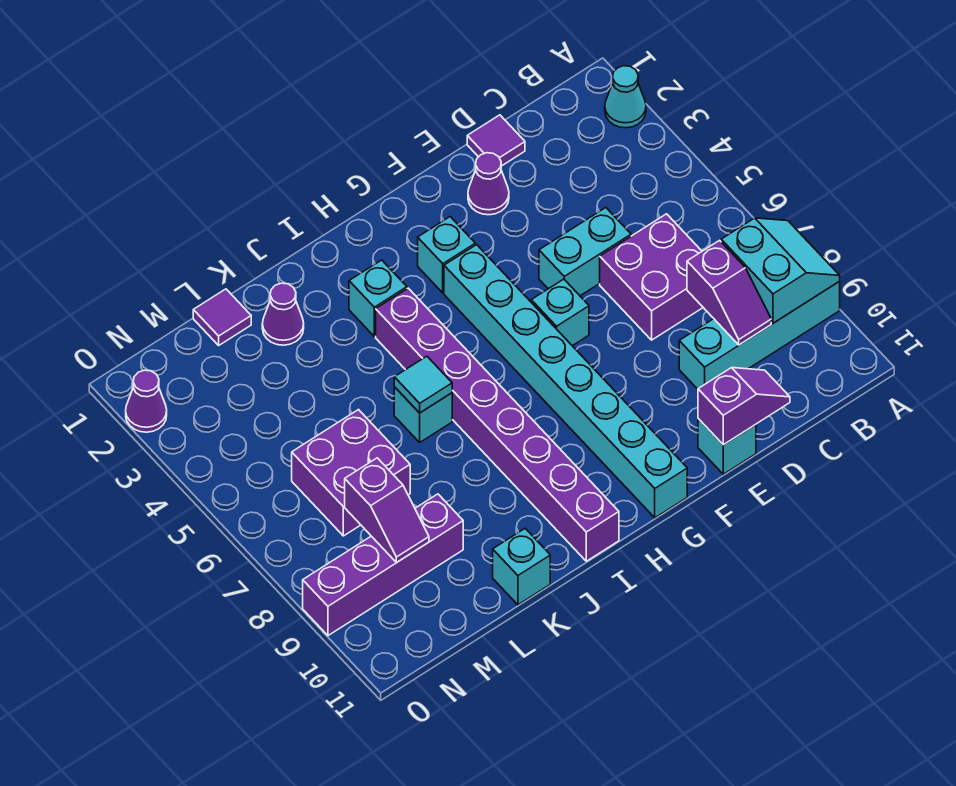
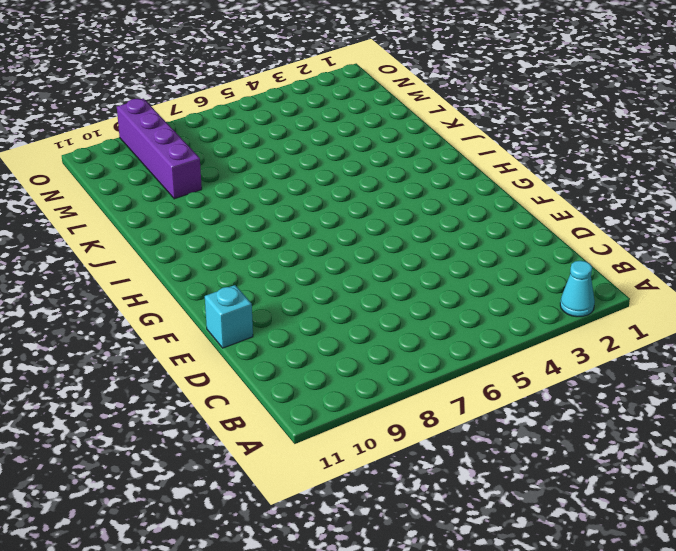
none -> cyan brick A9:D9 level 1
none -> purple brick C6:D7 level 1
none -> purple tile D1 level 1

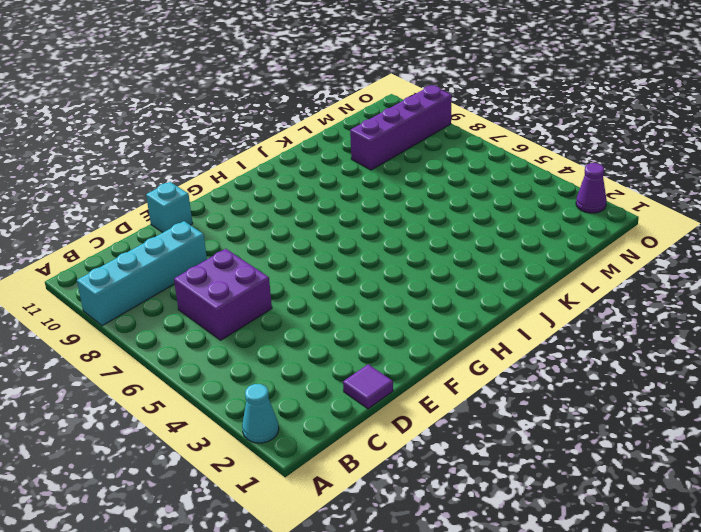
none -> cyan brick D5:E5 level 1
none -> purple cone E2 level 1
none -> cyan brick F6 level 1

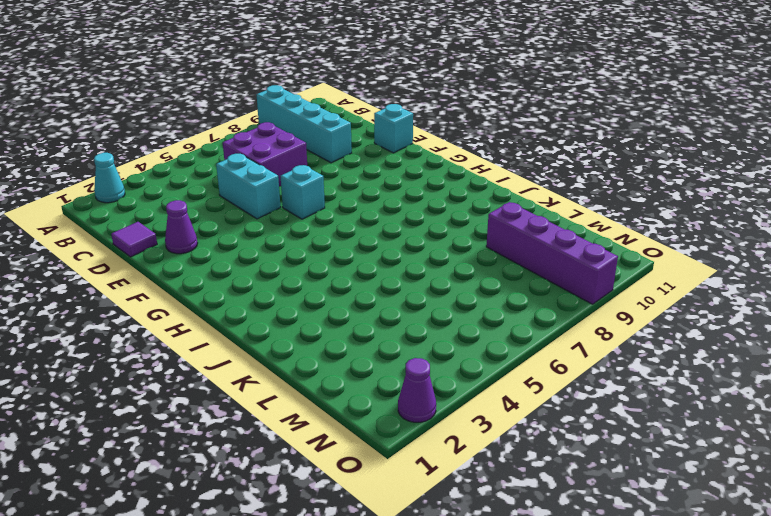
none -> cyan brick G3 level 1
none -> cyan brick G4:G11 level 1
none -> cyan brick I3 level 1

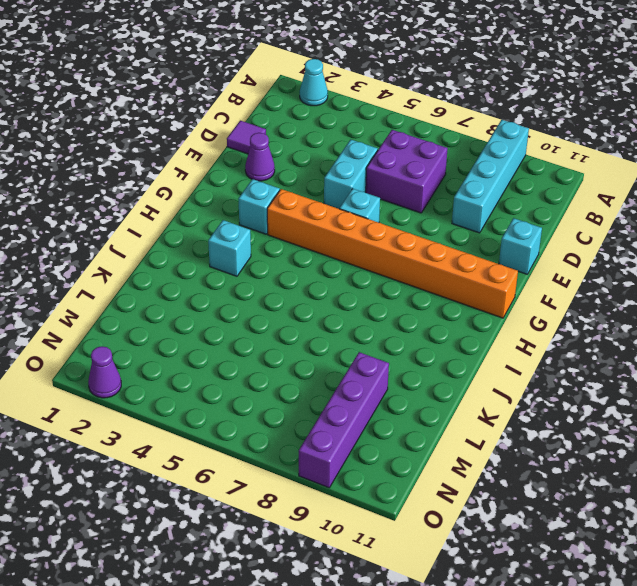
orange brick G4:G11 level 1 -> cyan brick G4:G11 level 1
none -> purple brick I4:I11 level 1
none -> cyan brick J6 level 1
none -> purple cone K2 level 1

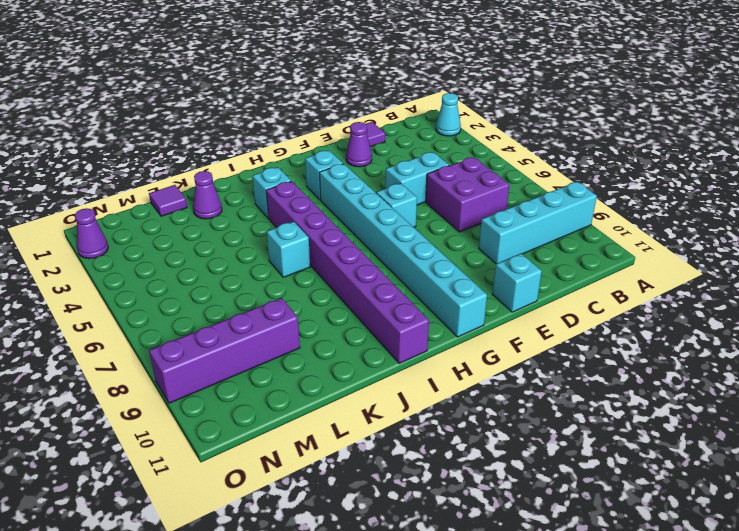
none -> cyan brick K11 level 1
none -> purple brick L6:M7 level 1
none -> cyan slope A8:B9 level 2 top B

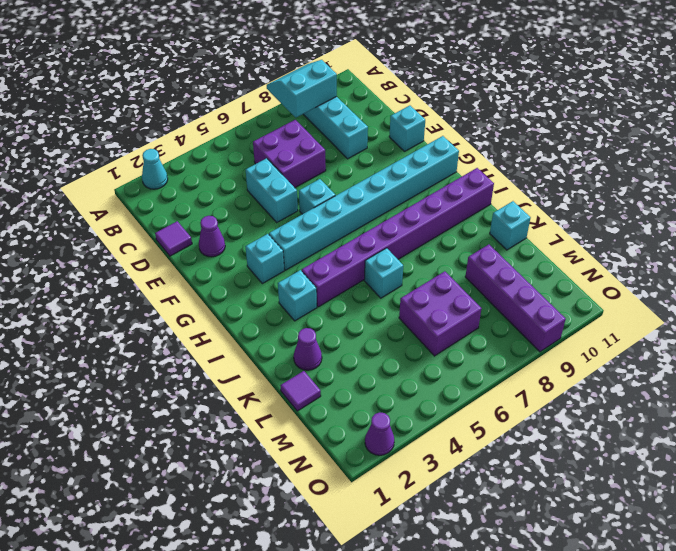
none -> purple slope C8:C9 level 2 top 8
none -> purple slope D11:E11 level 2 top E
none -> cyan tile J6 level 2

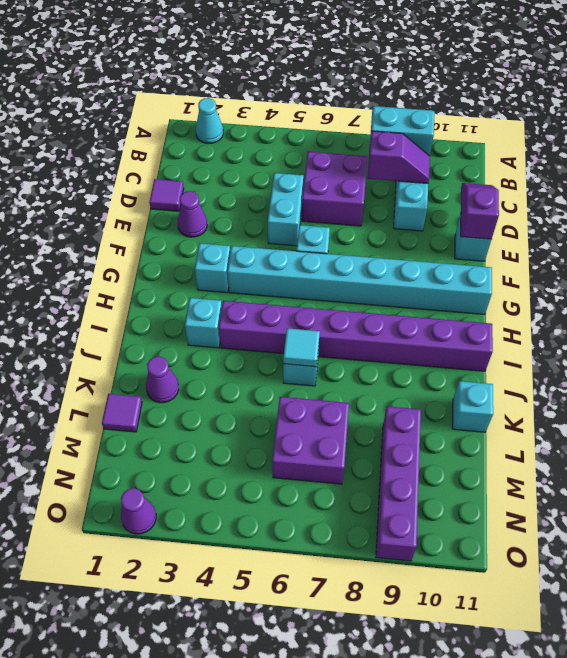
none -> purple slope M8:M9 level 2 top 8

